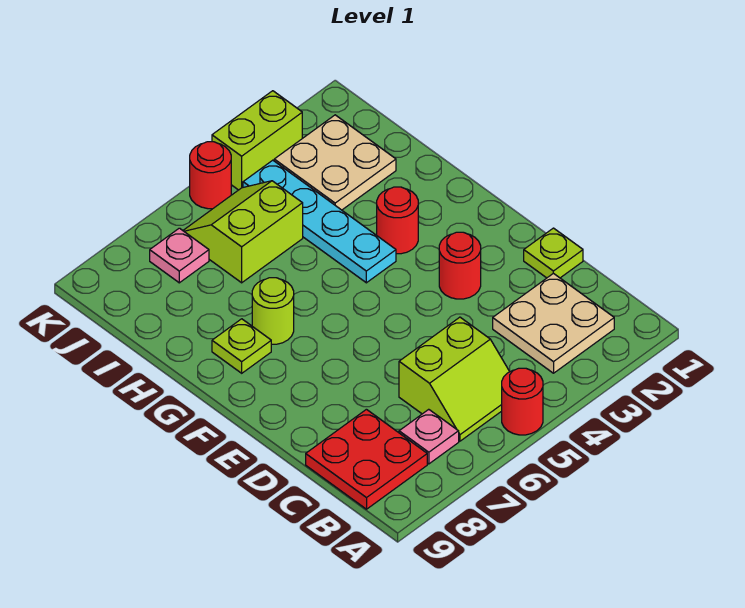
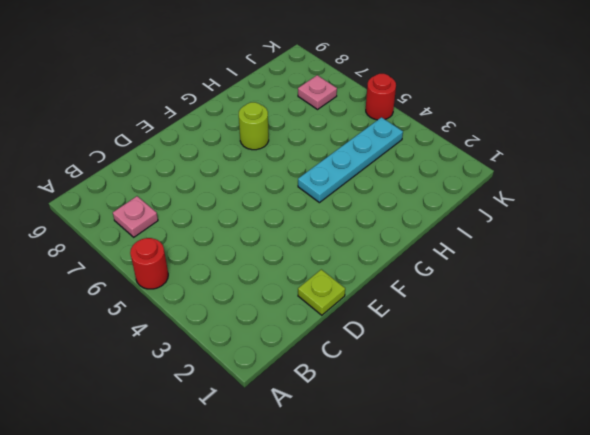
none -> tan plate B2:C3 level 1
none -> lime slope B5:C6 level 1 top C
none -> red plate B8:C9 level 1

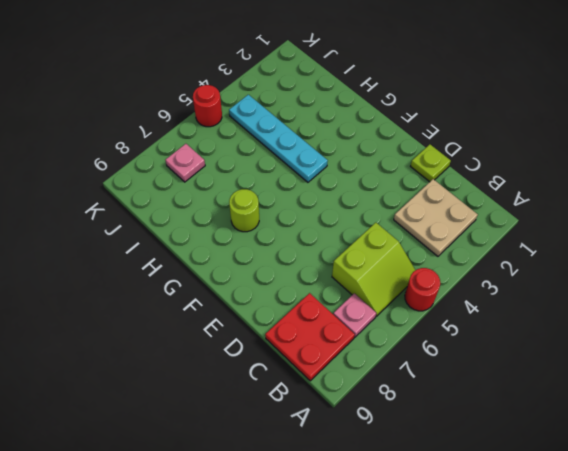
none -> red round brick E3 level 1
none -> red round brick G3 level 1
none -> lime plate G8 level 1

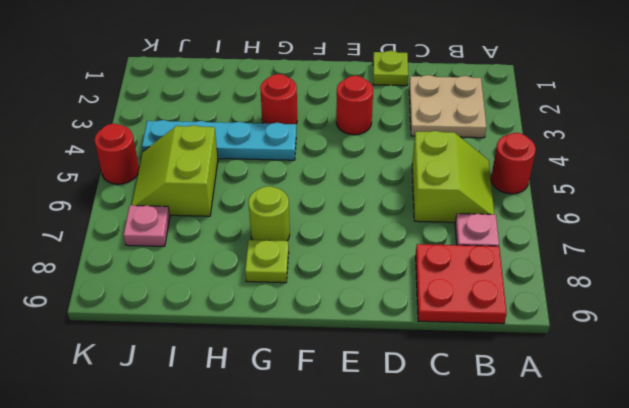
none -> tan plate I2:J3 level 1
none -> lime brick K3:K4 level 1

